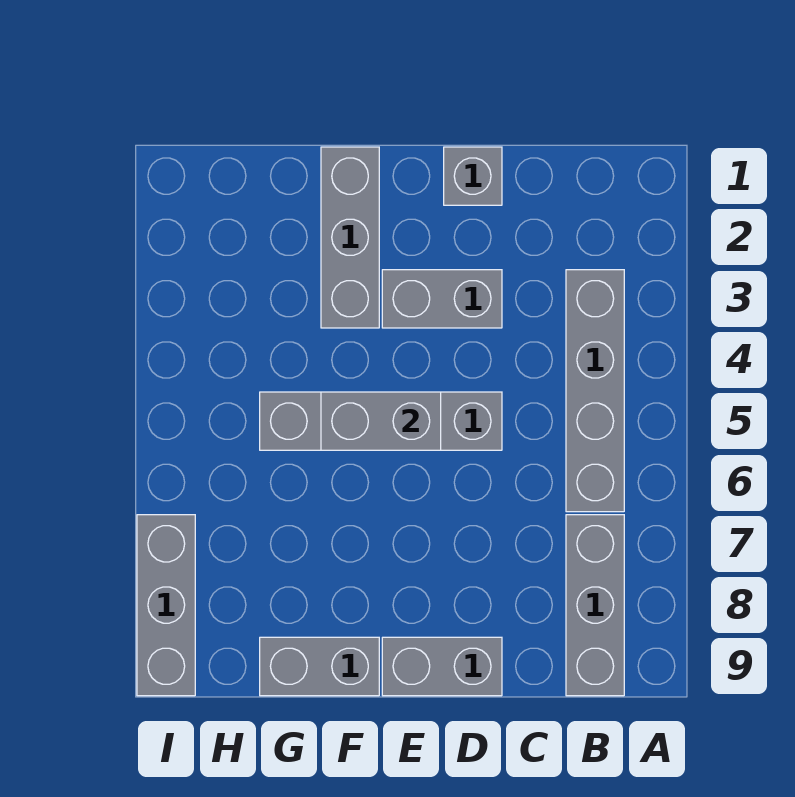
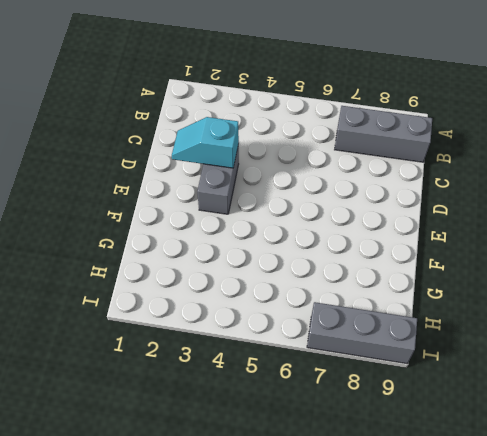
cyan slope D2:D3 level 2 top 3 -> none
none -> grey brick B3:B6 level 1
none -> grey brick D1 level 1

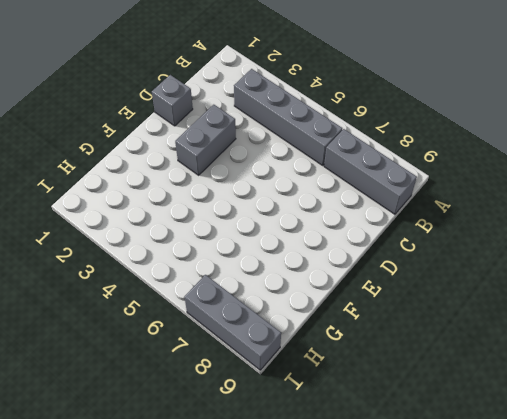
none -> grey brick D5:G5 level 1
none -> grey brick D9:E9 level 1

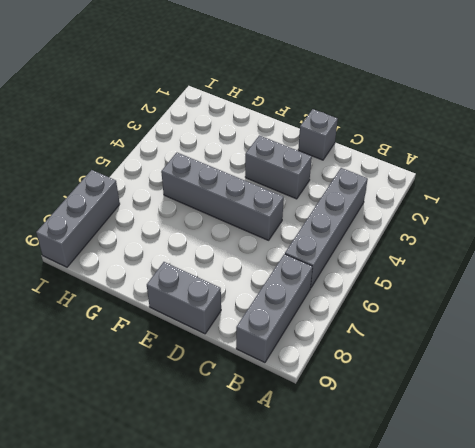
none -> grey brick F1:F3 level 1
none -> grey brick F9:G9 level 1

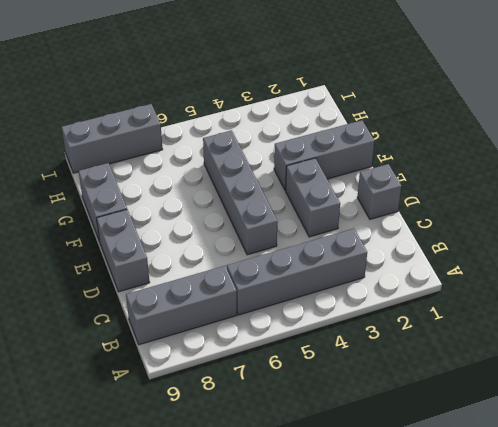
none -> grey brick E5:F5 level 2

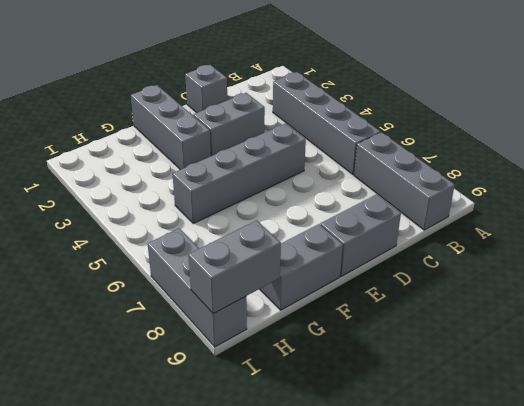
grey brick H9:I9 level 2 -> grey brick E5:F5 level 2

